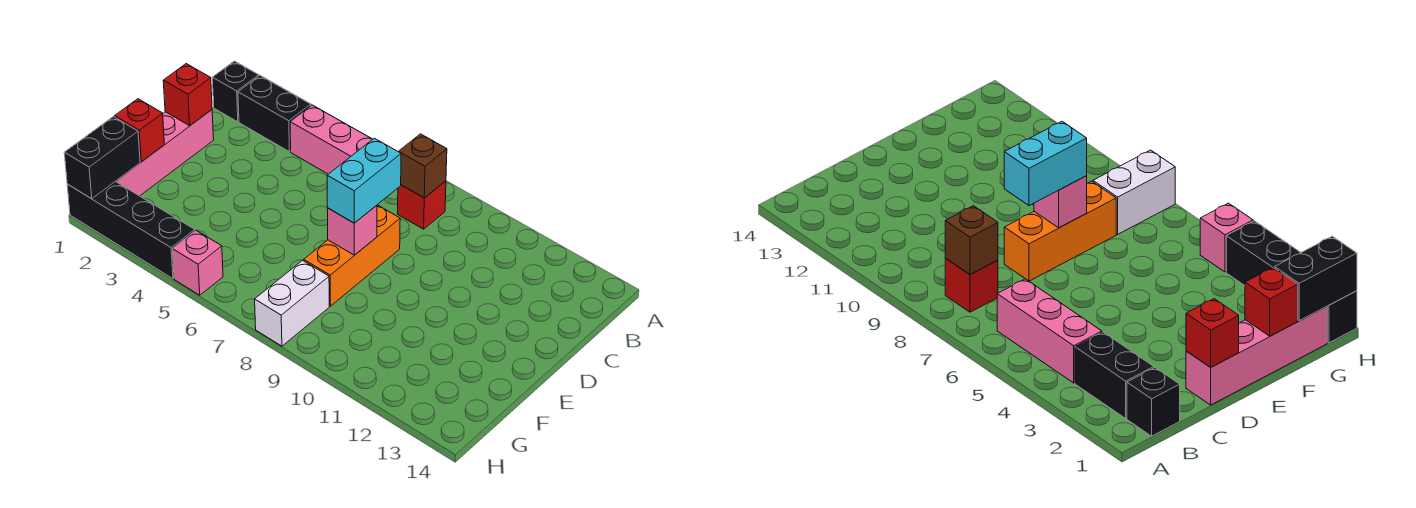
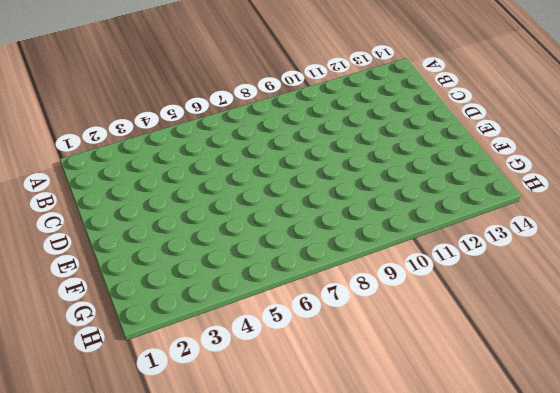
none -> black brick B1 level 1
none -> black brick B2:B3 level 1
none -> pink brick B4:B6 level 1

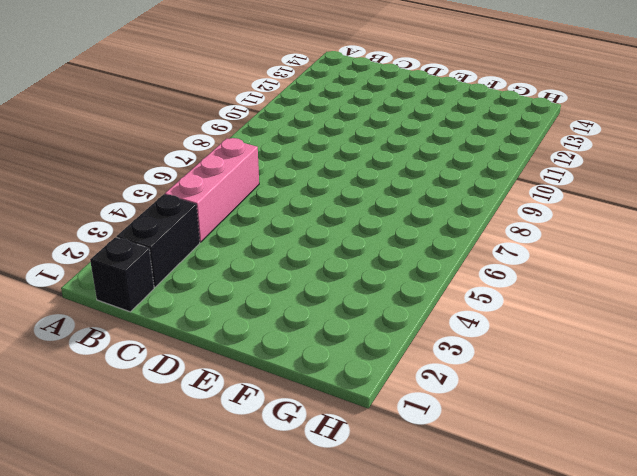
none -> red brick B8 level 1
none -> pink brick D1:G1 level 1
none -> orange brick D8:F8 level 1

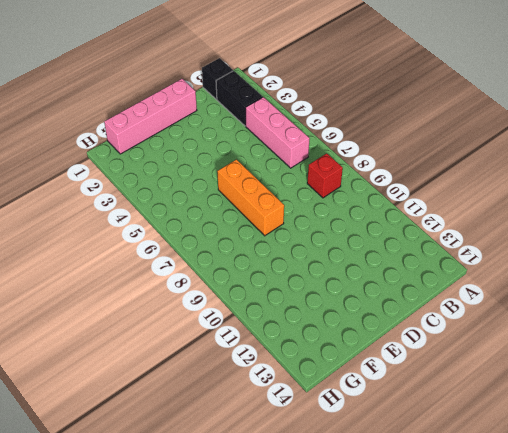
orange brick E6:E8 level 1 -> orange brick D8:F8 level 1
none -> white brick G8:H8 level 1
none -> black brick H1:H4 level 1
none -> pink brick H5 level 1

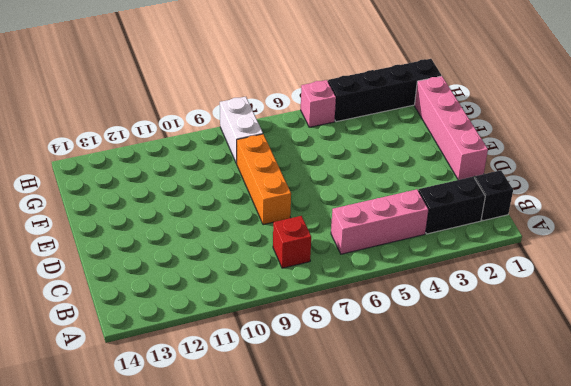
none -> brown brick B8 level 2
none -> red brick D1 level 2
none -> pink brick E8 level 2

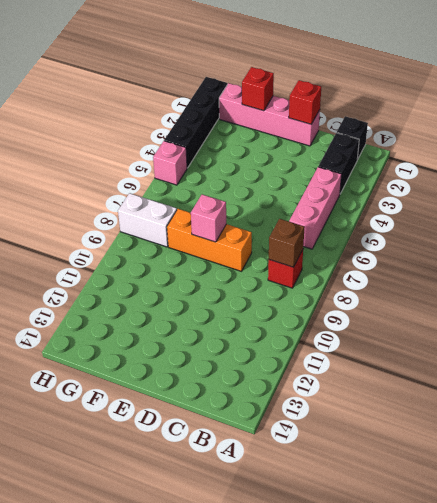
none -> black brick G1:H1 level 2
none -> cyan brick D8:E8 level 3

